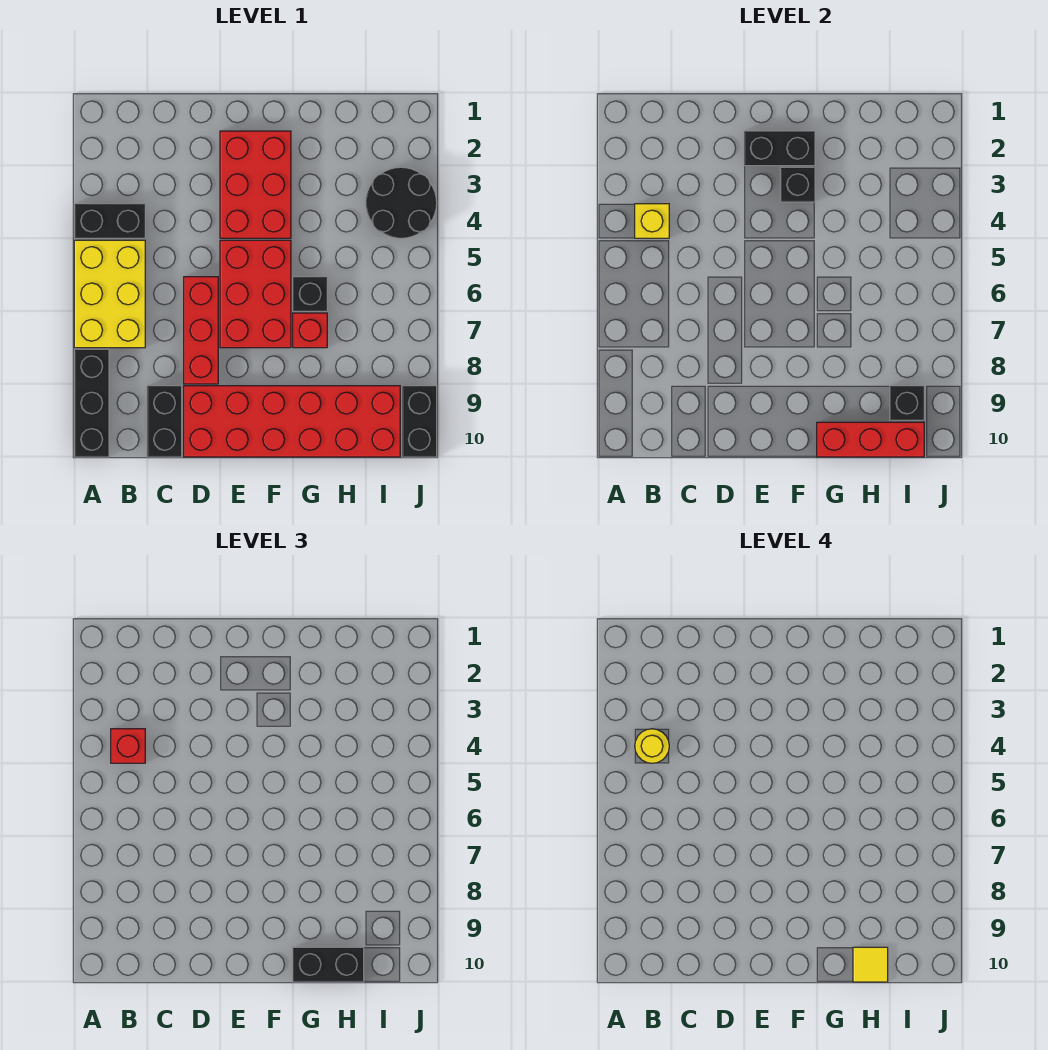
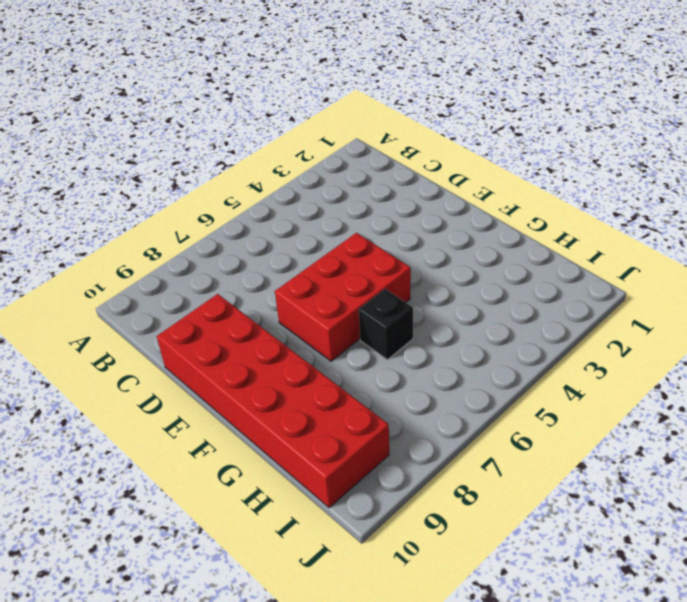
none -> black brick A4:B4 level 1
none -> yellow brick A5:B7 level 1
none -> black brick A8:A10 level 1

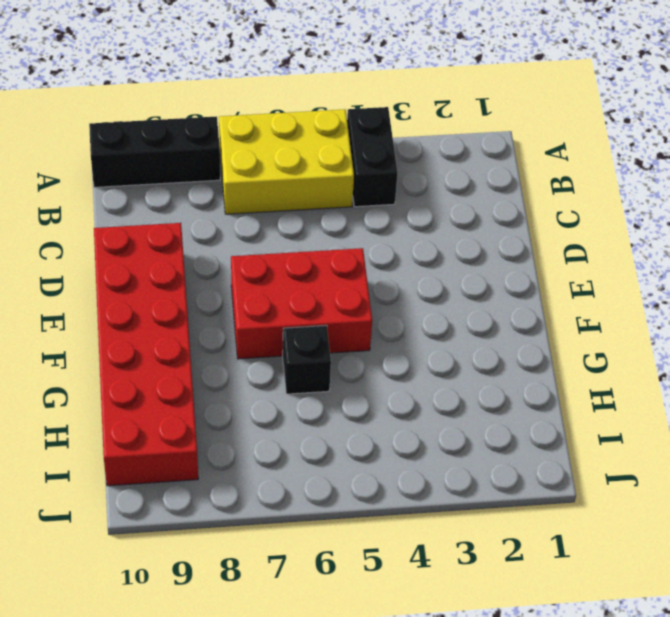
none -> black brick C9:C10 level 1
none -> red brick D6:D8 level 1
none -> red brick E2:F4 level 1

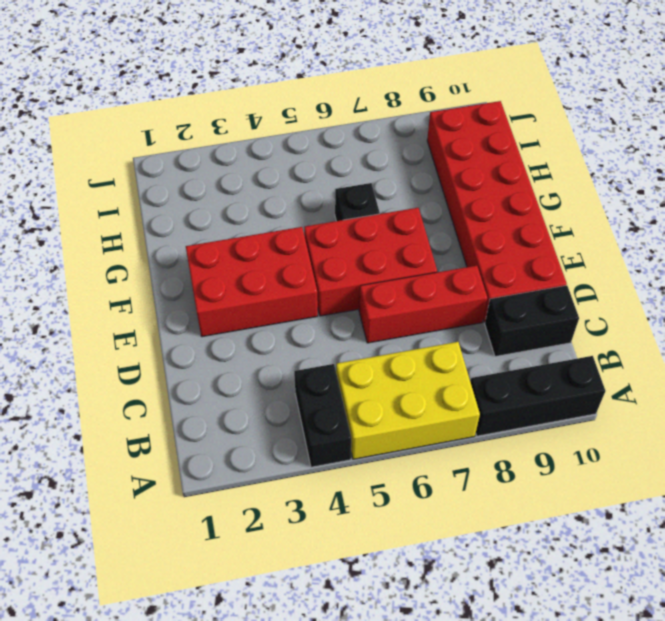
none -> red brick G7 level 1
none -> black round brick I3:J4 level 1
none -> black brick J9:J10 level 1

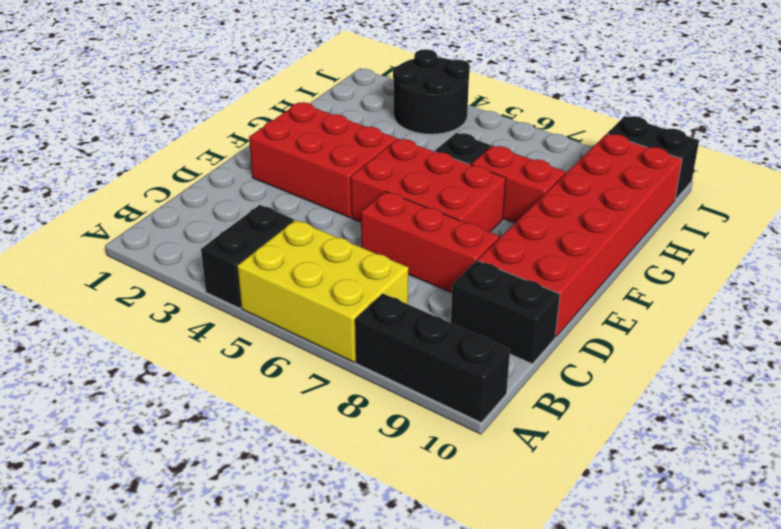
red brick G7:G8 level 1 -> red brick G7 level 1
none -> yellow brick B4 level 2
none -> black brick E2:F2 level 2
none -> black brick F3 level 2

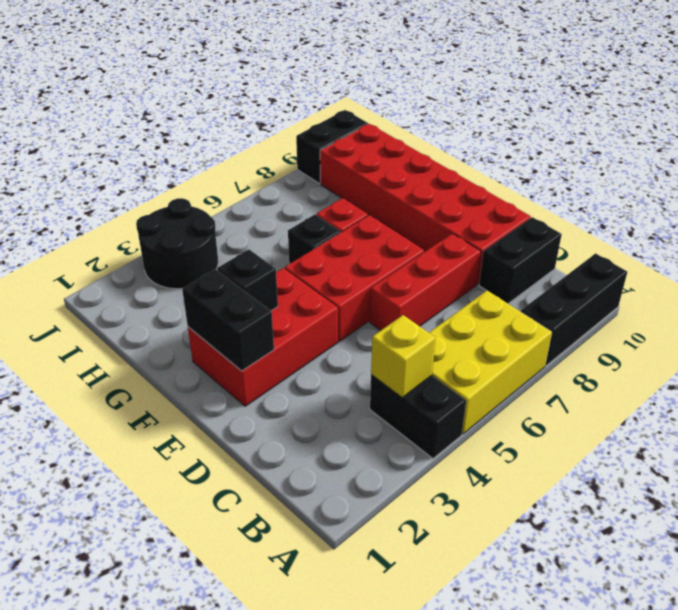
none -> red brick G10:I10 level 2
none -> black brick I9 level 2
none -> red brick B4 level 3

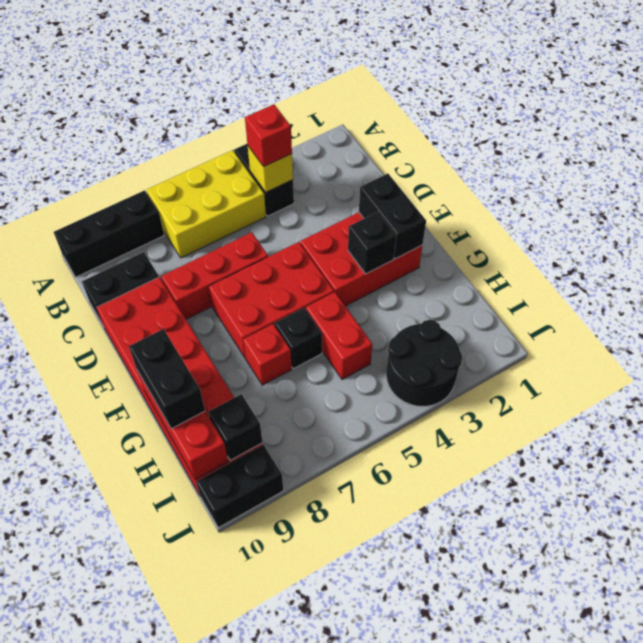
red brick G5:H5 level 1 -> none
none -> yellow round brick B4 level 4
none -> yellow tile H10 level 4

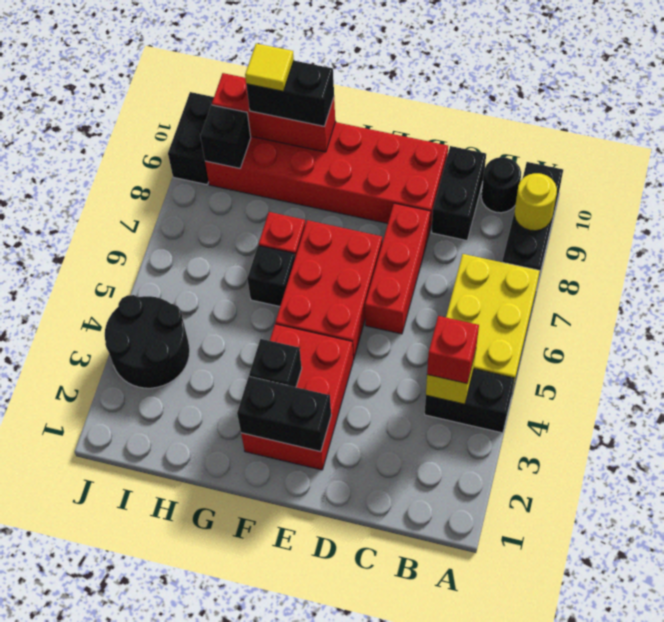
yellow round brick A9 level 2 -> yellow round brick B4 level 4
black round brick B10 level 1 -> none

